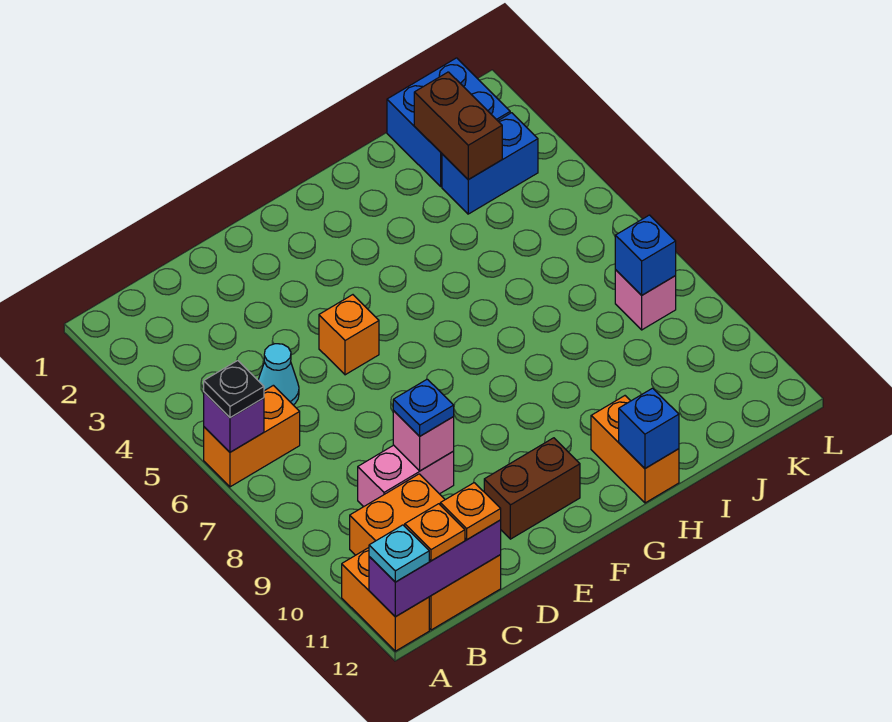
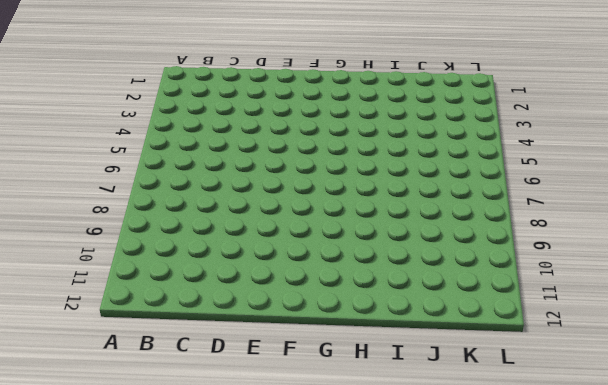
none -> orange brick A6:B6 level 1
none -> orange brick A11:A12 level 1
none -> orange brick B10:C12 level 1

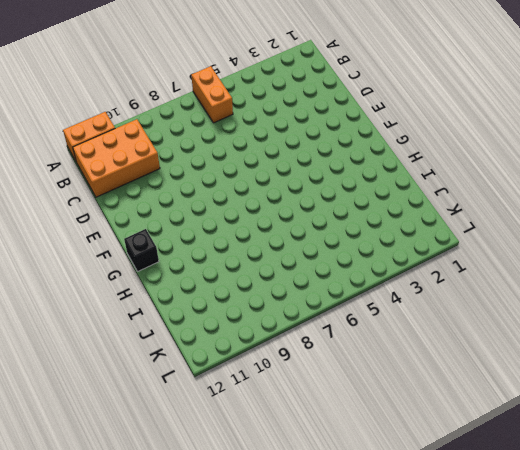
black brick G12 level 1 -> none
none -> cyan cone C5 level 1
none -> pink brick C9:D9 level 1
none -> orange brick E5 level 1

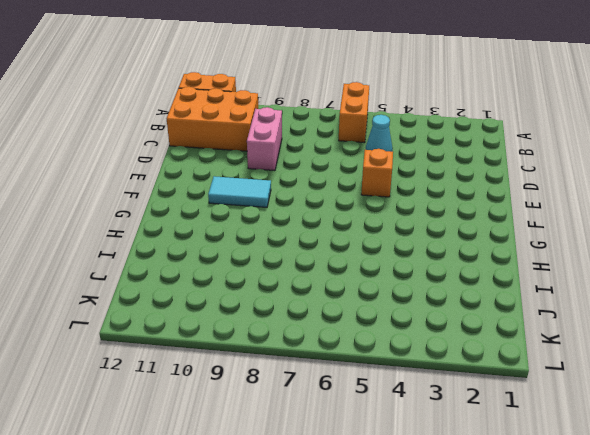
cyan tile F9:F10 level 1 -> none
none -> brown brick E11:F11 level 1
none -> orange brick H11:H12 level 1
none -> blue brick J1:K2 level 1

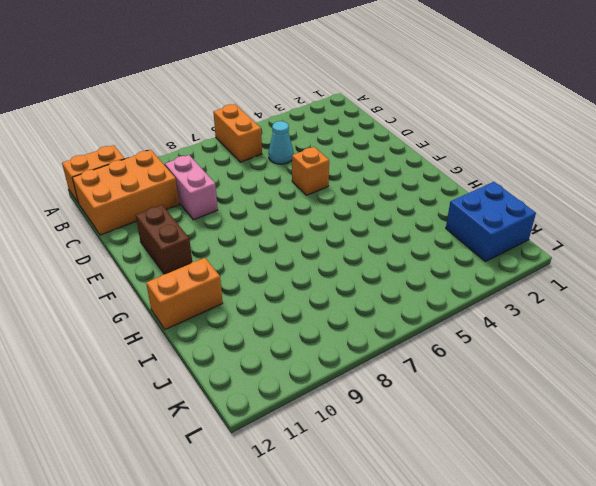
none -> blue brick J3:K3 level 1
none -> pink brick K8 level 1
none -> purple brick A6 level 2

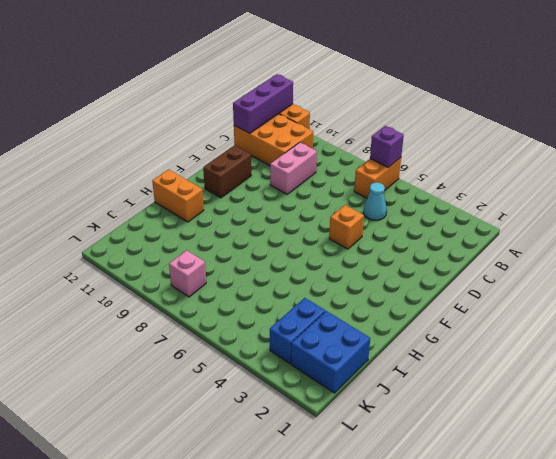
none -> pink brick D9 level 2
none -> blue brick H12 level 2
none -> brown brick J2:J3 level 2

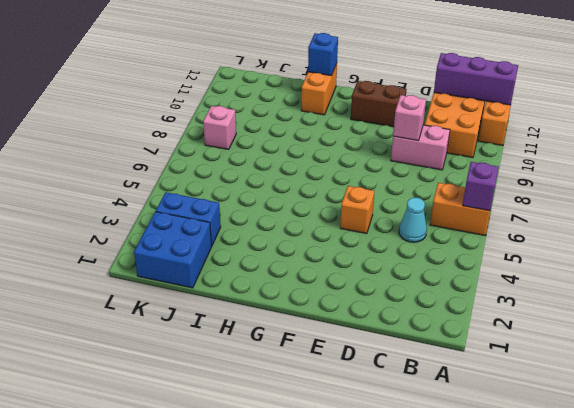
none -> brown brick J2:J3 level 2
none -> blue brick K8 level 2
none -> black plate A6 level 3

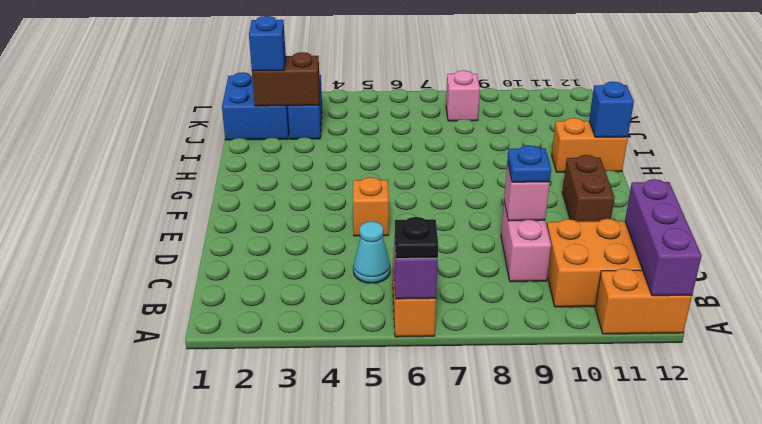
blue brick J2 level 3 -> blue brick K8 level 2
none -> cyan plate A12 level 3
none -> orange plate B12 level 3
none -> orange plate C12 level 3

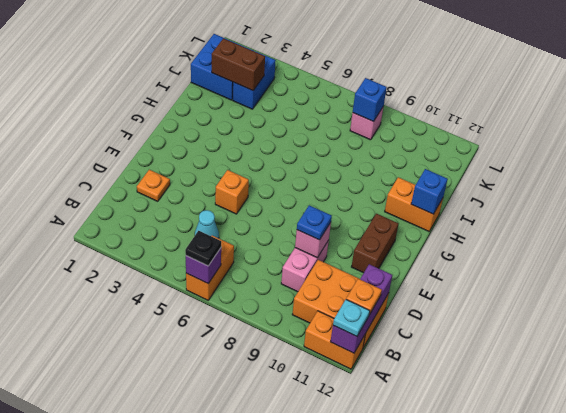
orange plate D2 level 1 -> orange plate C12 level 3

